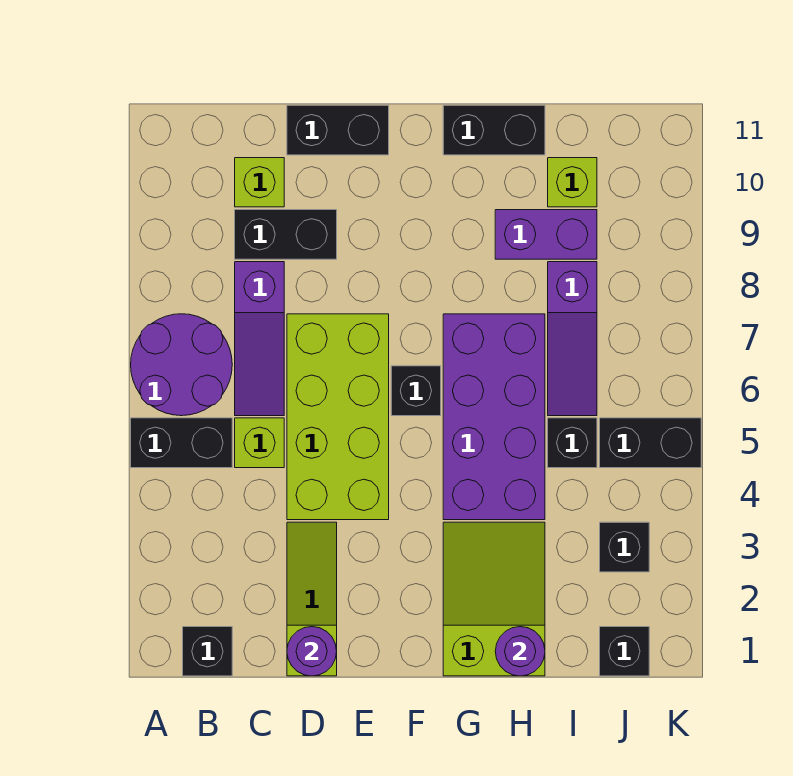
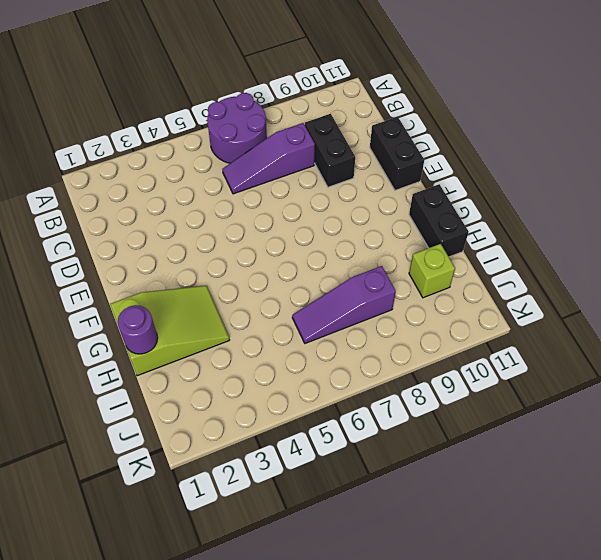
none -> black brick A5:B5 level 1
none -> black brick B1 level 1
none -> lime brick C5 level 1

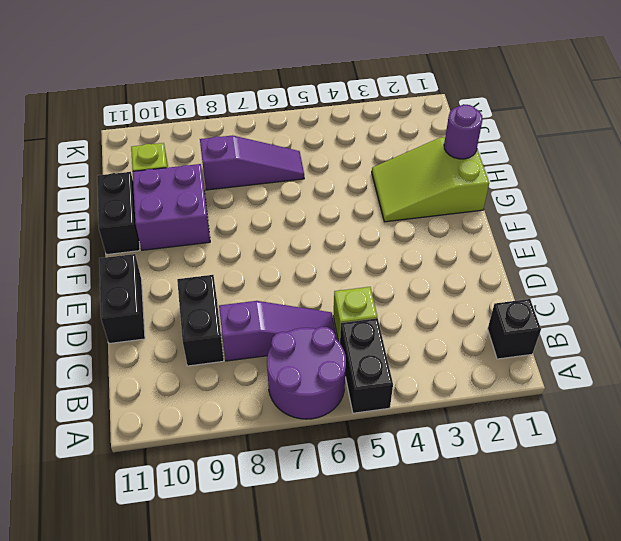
purple brick G9:H10 level 1 -> purple brick H9:I9 level 1
none -> lime brick C10 level 1
none -> lime slope D1:D3 level 1 top 1
none -> lime brick D4:E7 level 1

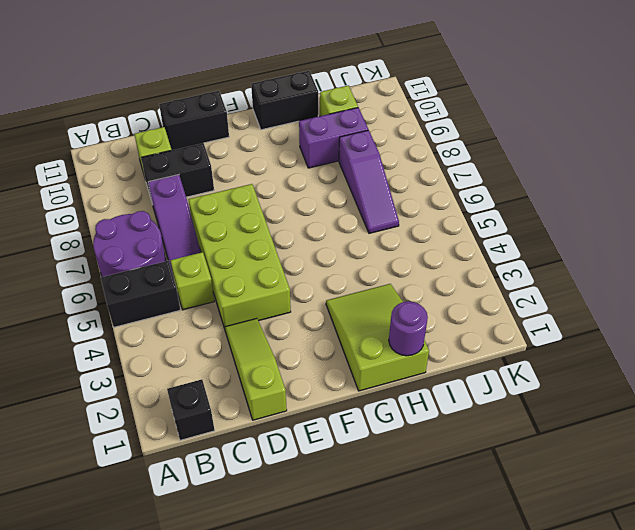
none -> black brick F6 level 1
none -> purple brick G4:H7 level 1
none -> black brick I5 level 1

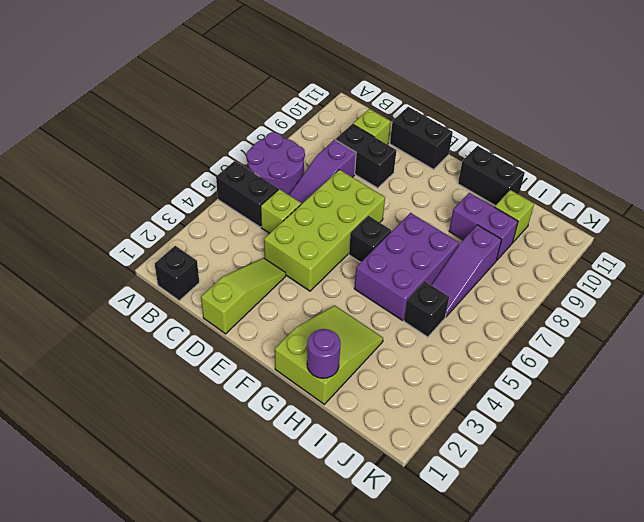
purple brick G5:H7 level 1 -> purple brick G4:H7 level 1
none -> black brick J1 level 1
none -> black brick J3 level 1
none -> black brick J5:K5 level 1

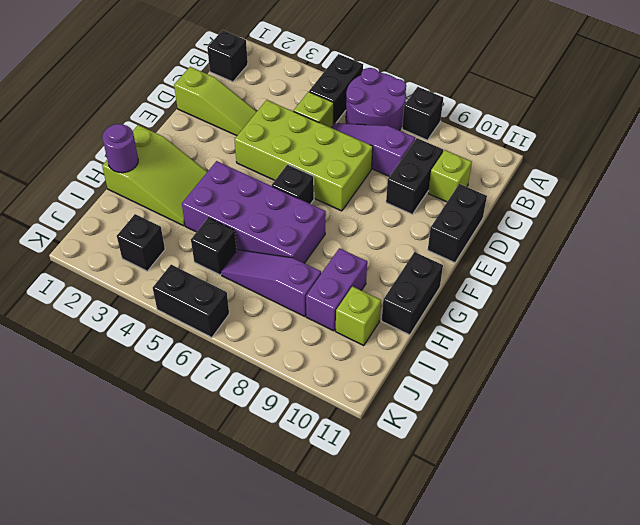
black brick A8 level 1 -> black brick J1 level 1
black brick K5:K6 level 1 -> black brick J5:K5 level 1
none -> purple round brick D1 level 2

